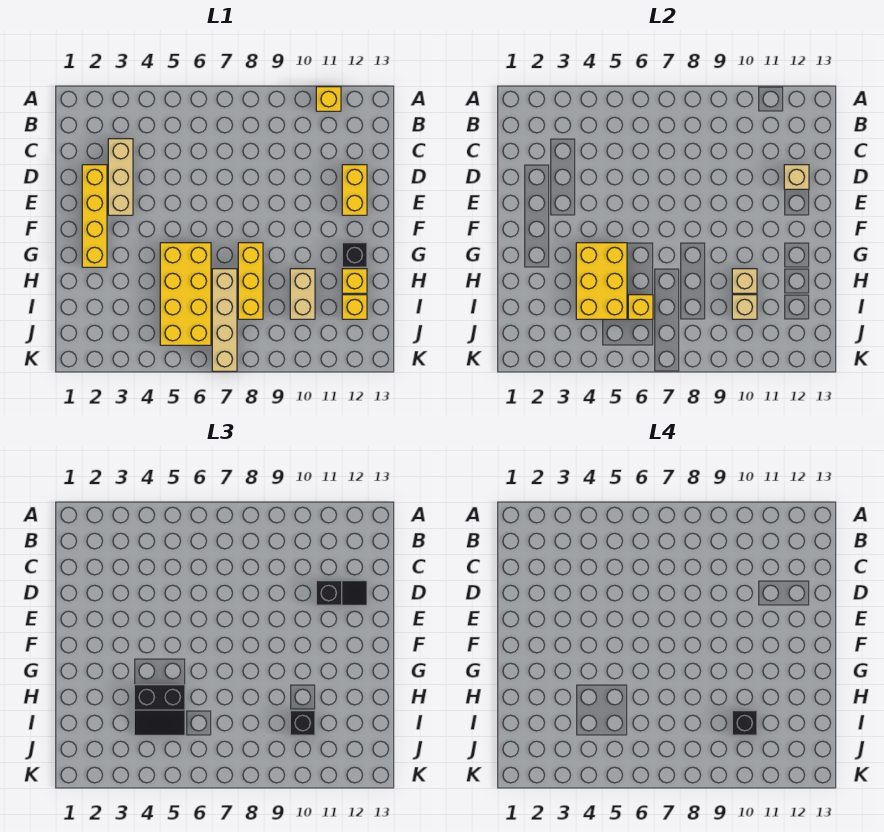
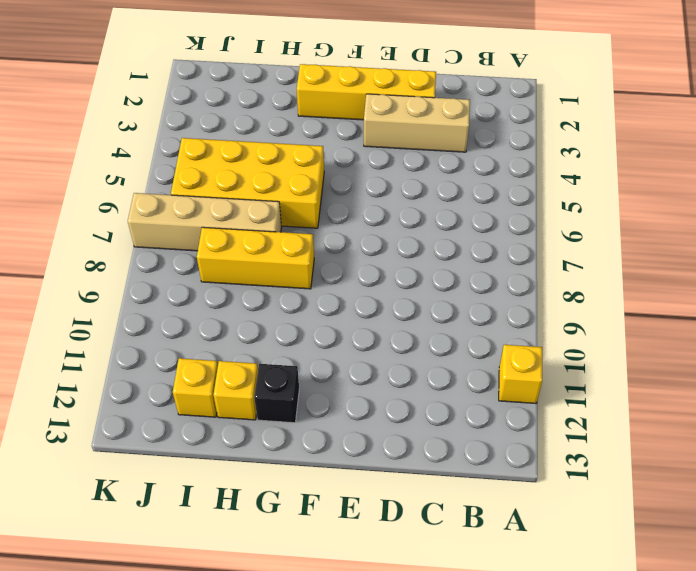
none -> yellow brick D12:E12 level 1
none -> tan brick H10:I10 level 1
none -> tan brick D12 level 2

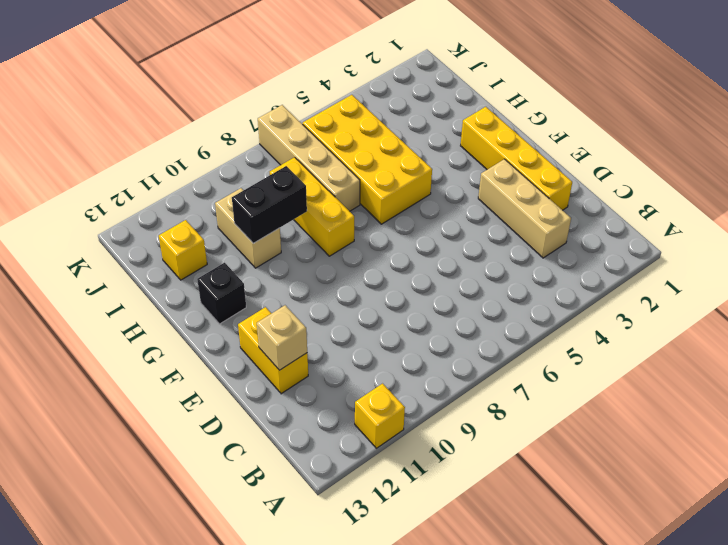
black brick H9:H10 level 2 -> tan brick H10 level 2
none -> yellow brick H12 level 1
none -> yellow brick G4:I5 level 2
none -> yellow brick I6 level 2

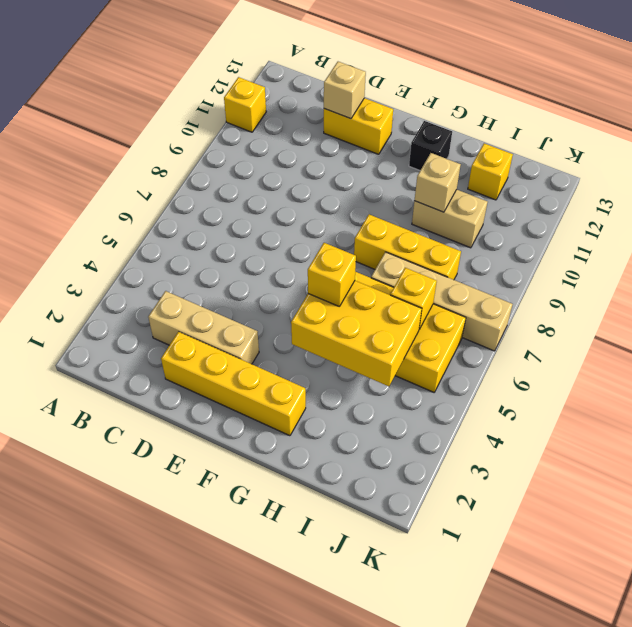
yellow brick G5 level 3 -> yellow brick H12 level 1
none -> tan brick I10 level 2
none -> black slope D11:D12 level 3 top 11
none -> black slope H4:I5 level 3 top H

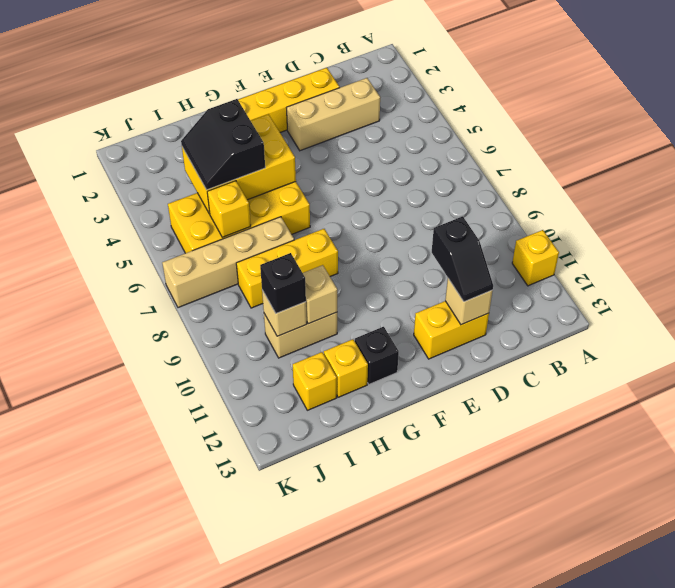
none -> black brick I10 level 4

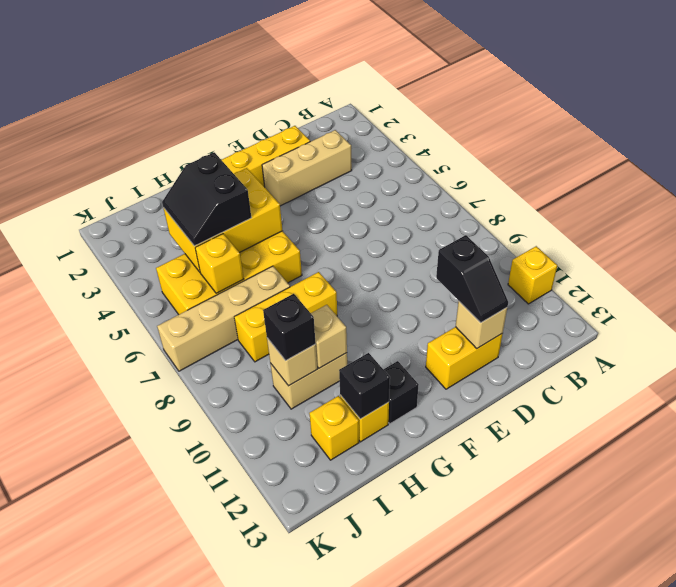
black brick H12 level 2 -> black brick I10 level 4

